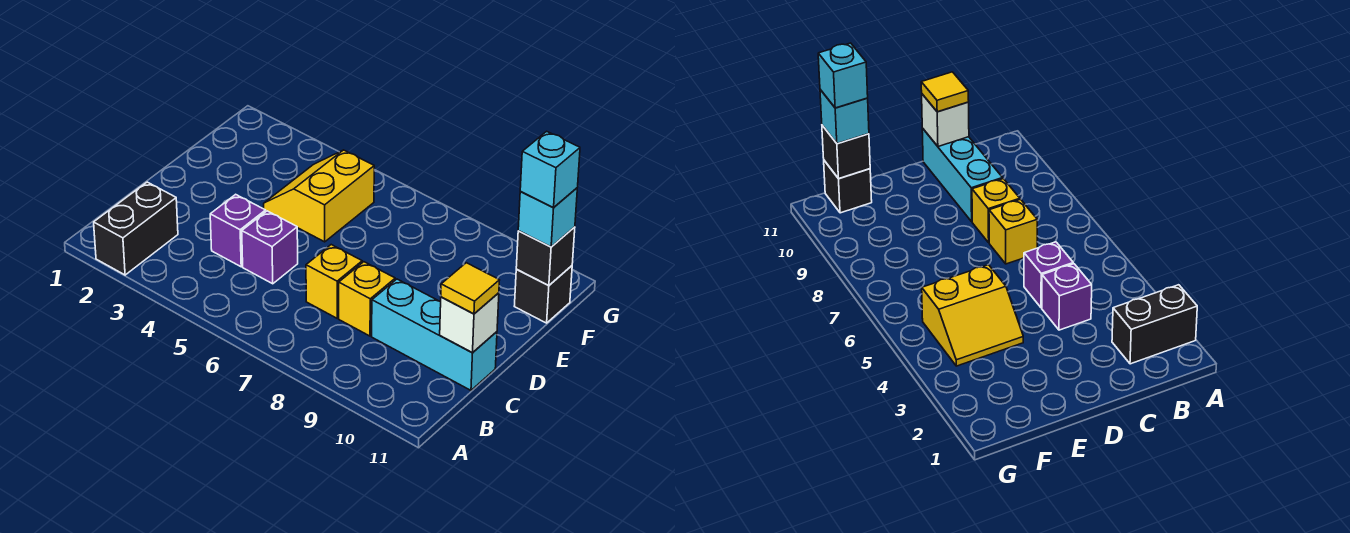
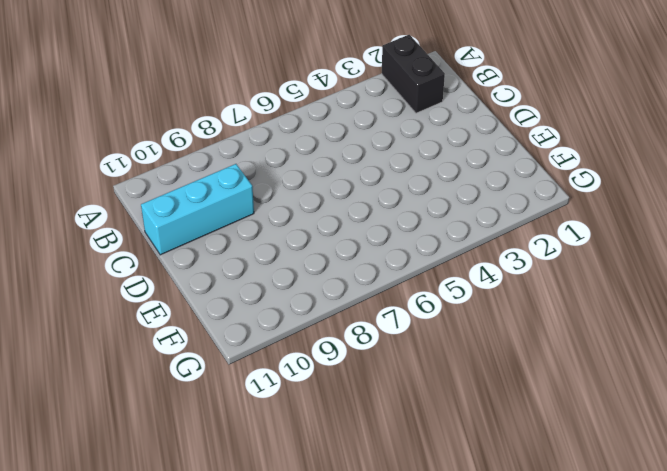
none -> purple brick C4 level 1
none -> purple brick C5 level 1
none -> yellow brick C7 level 1

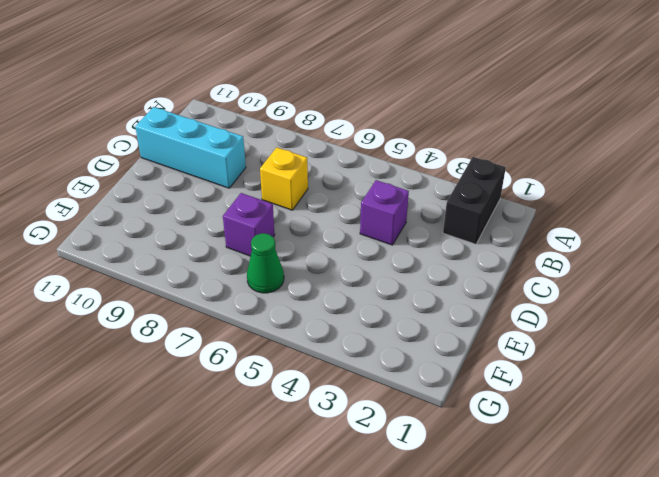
purple brick E7 level 1 -> purple brick C5 level 1
green cone F6 level 1 -> none
none -> yellow brick C8 level 1
none -> yellow slope E4:F5 level 1 top 5
none -> black brick F11 level 1

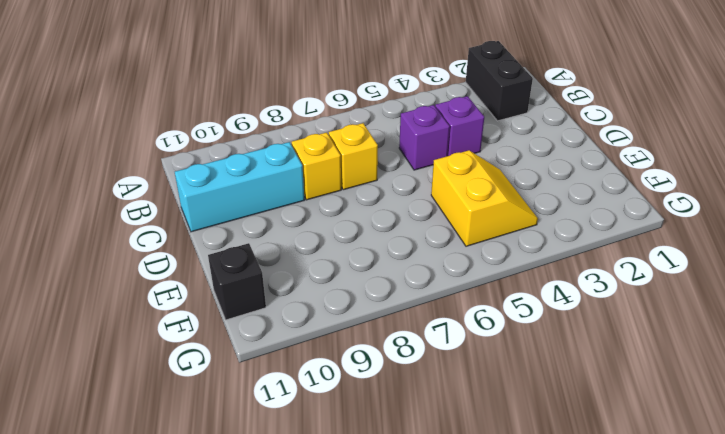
none -> white brick C11 level 2
none -> black brick F11 level 2
none -> yellow tile C11 level 3

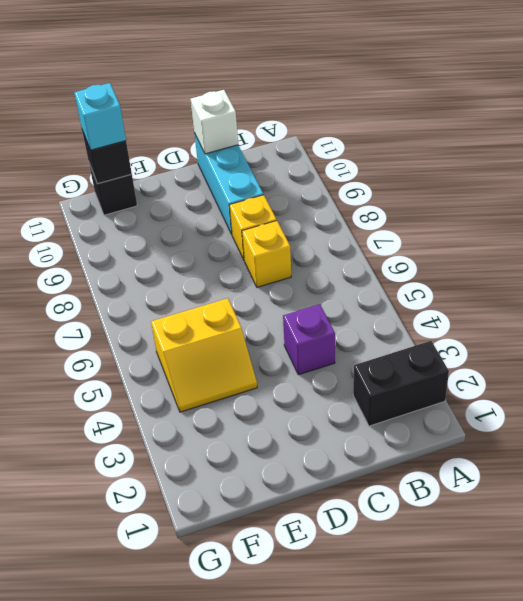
none -> purple brick C5 level 1
none -> yellow tile C11 level 3
none -> cyan brick F11 level 4

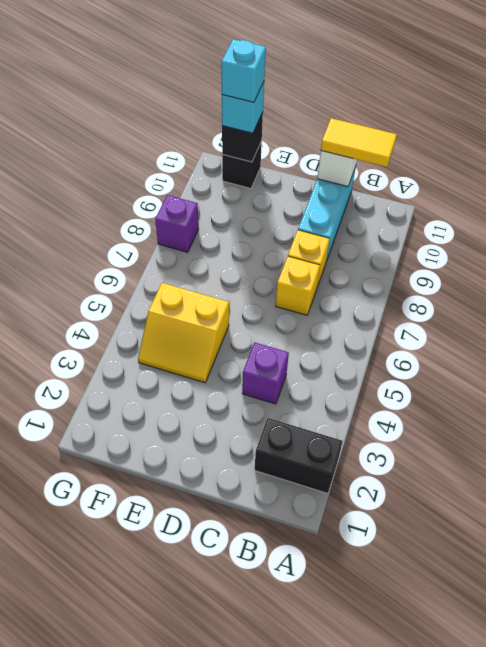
yellow tile B11:C11 level 3 -> yellow tile C11 level 3
purple brick G8 level 1 -> purple brick C5 level 1

